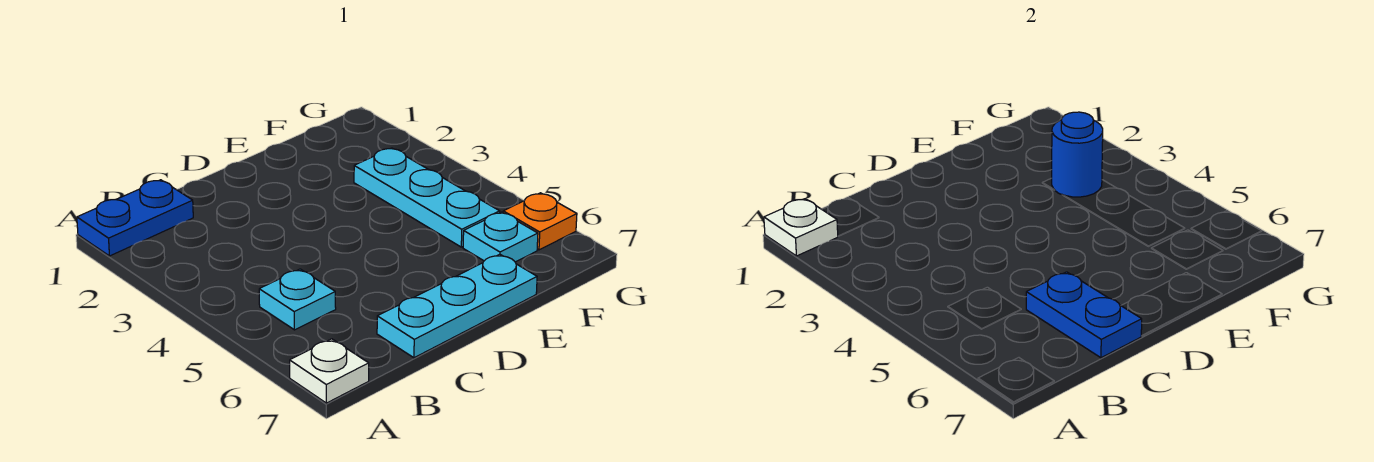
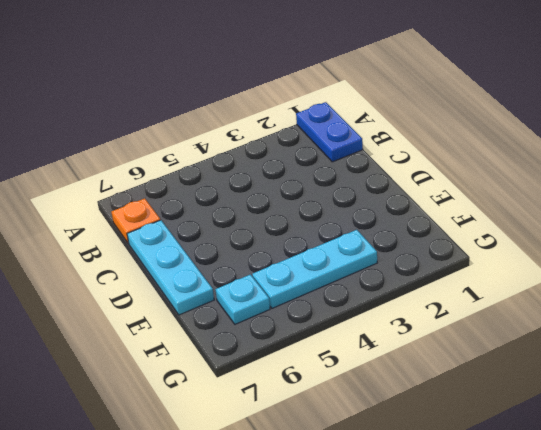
orange plate B7 level 1 -> orange plate G6 level 1
none -> white plate A7 level 1
none -> cyan plate B5 level 1

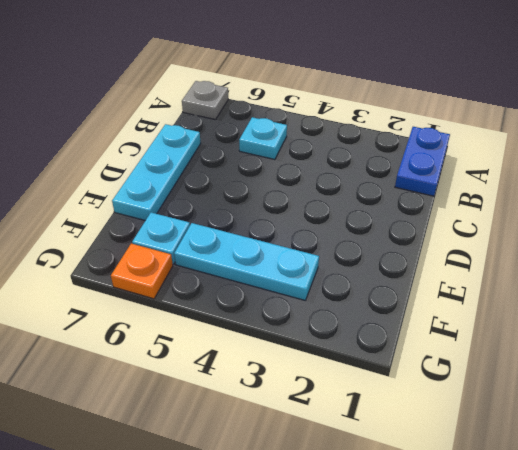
grey plate A7 level 1 -> white plate A7 level 1
none -> white plate A1 level 2
none -> blue plate C6:C7 level 2

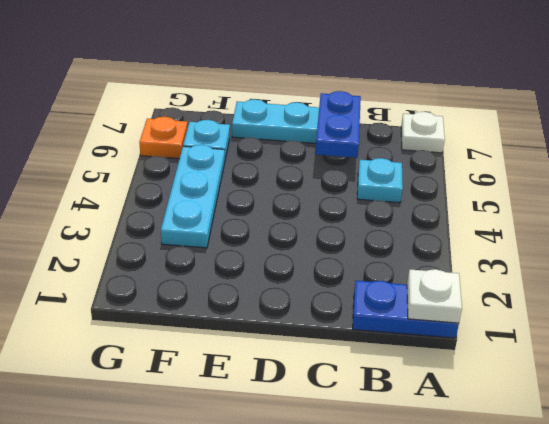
none -> blue round brick F3 level 2

